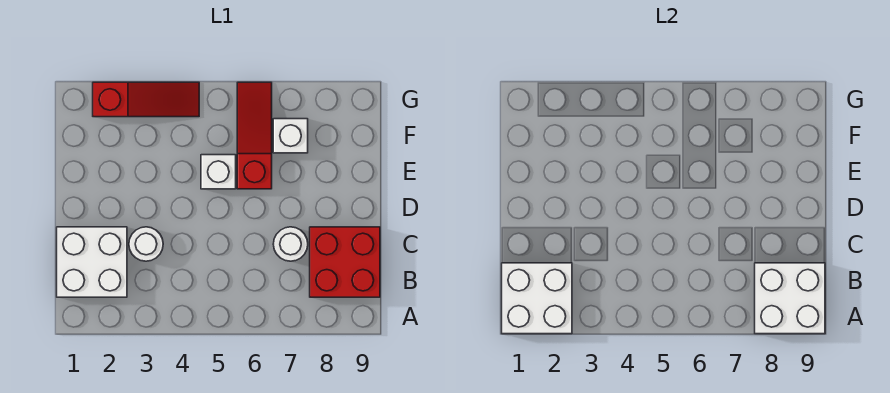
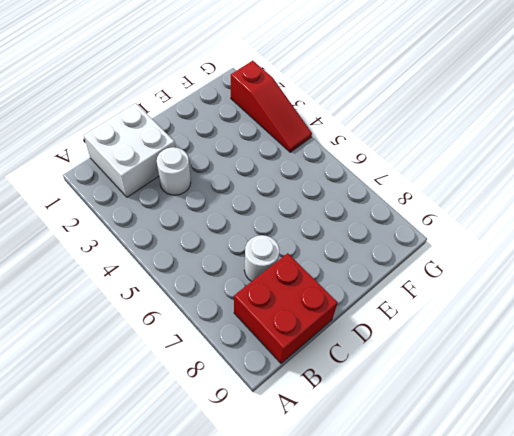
none -> white brick E5 level 1
none -> red slope E6:G6 level 1 top E

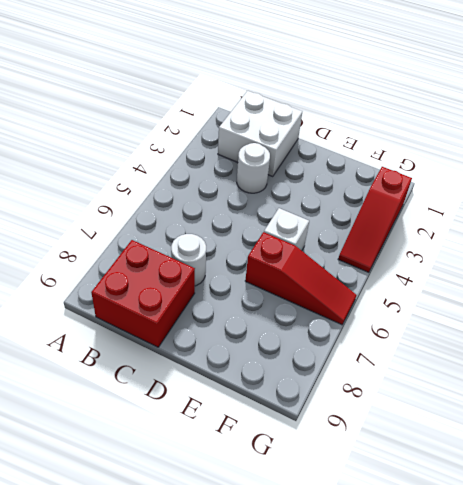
none -> white brick F7 level 1
none -> white brick A1:B2 level 2

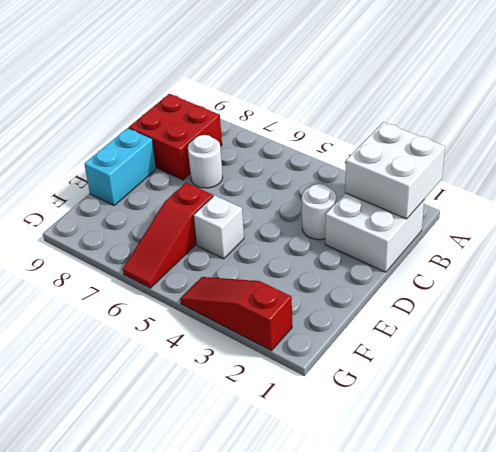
cyan brick D9:E9 level 1 -> none
none -> white brick F7 level 1
none -> white brick A8:B9 level 2

